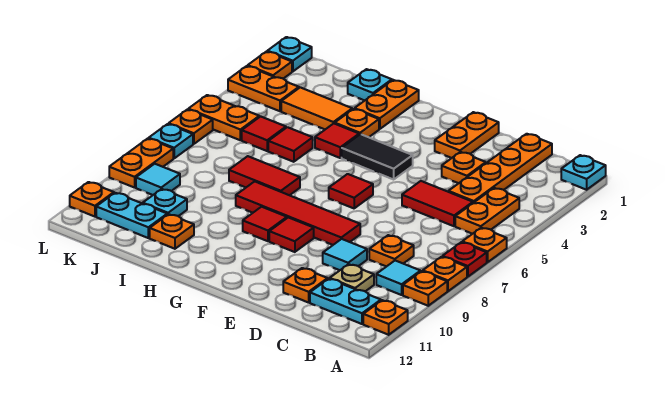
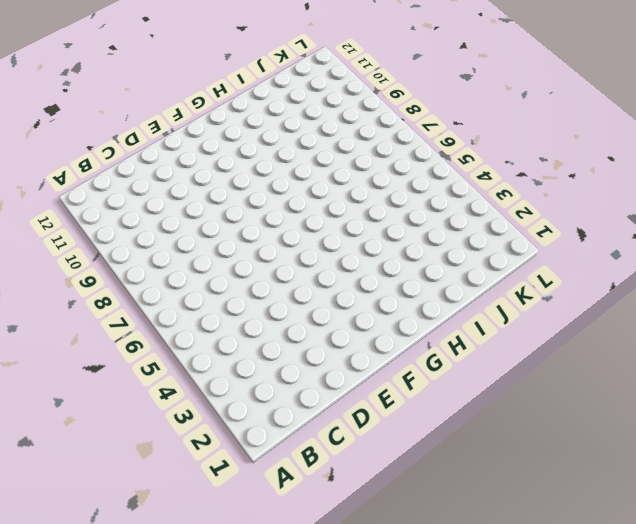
none -> cyan plate A1 level 1
none -> orange plate A6 level 1
none -> red plate A7 level 1
none -> orange plate A8 level 1

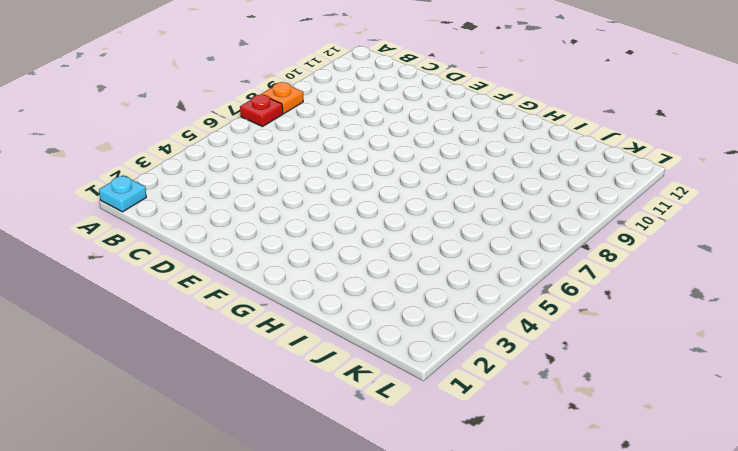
none -> orange plate A6 level 1
none -> orange plate A9 level 1
none -> orange plate A11 level 1
none -> orange plate B4:B5 level 1

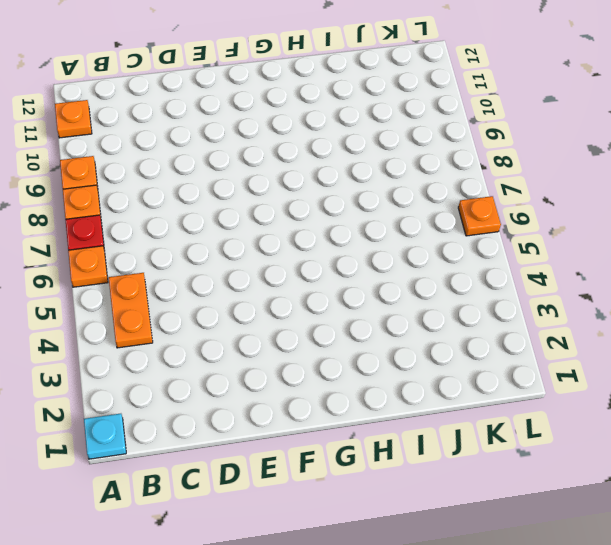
none -> cyan tile B9 level 1
none -> cyan plate B11:C11 level 1
none -> orange plate C1:C4 level 1
none -> red tile C5:D5 level 1

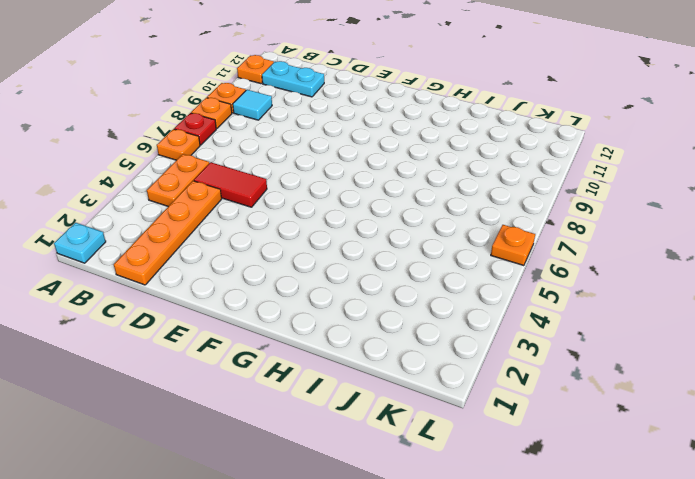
none -> orange plate C8 level 1
none -> tan plate C10 level 1
none -> orange plate D3 level 1
none -> cyan tile D9 level 1

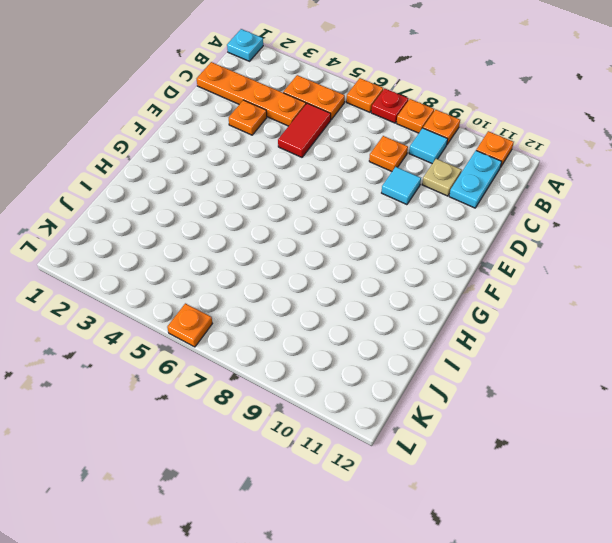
none -> orange plate D11 level 1
none -> orange plate E1:E2 level 1
none -> red tile E8:H8 level 1
none -> black tile F4:G4 level 1

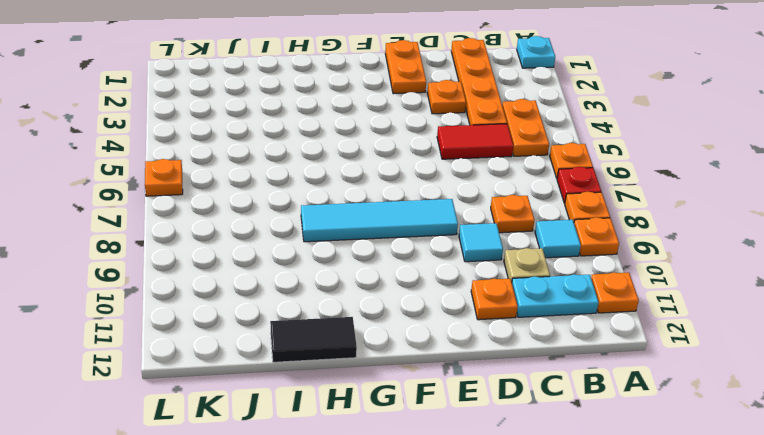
cyan tile E8:H8 level 1 -> red tile E8:H8 level 1
black tile H12:I12 level 1 -> black tile F4:G4 level 1
none -> red tile F6 level 1
none -> red tile F9 level 1
none -> red tile G9 level 1
none -> orange plate H1:H2 level 1

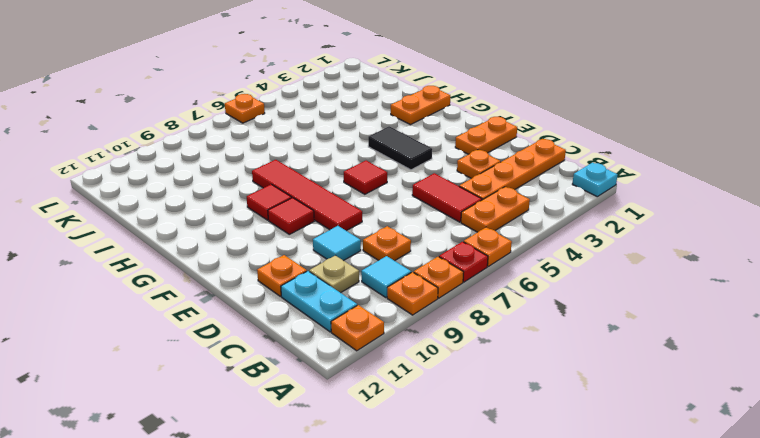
none -> orange plate H3 level 1
none -> red tile H4 level 1
none -> red tile H7:I7 level 1
none -> cyan plate I1 level 1

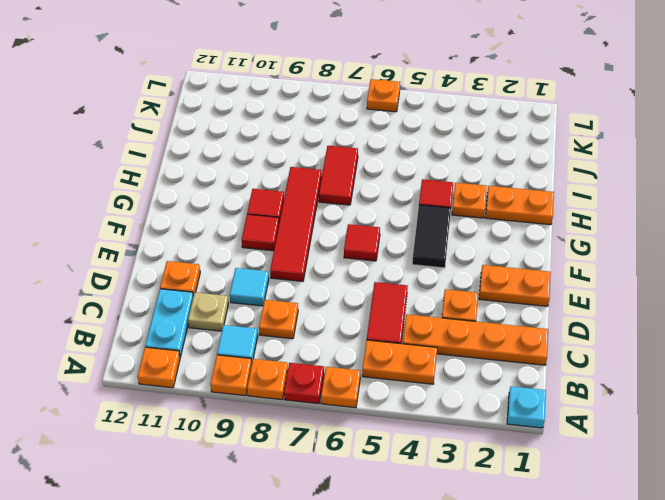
none -> cyan plate I1 level 1
none -> orange tile I3:J3 level 1
none -> red tile I5 level 1
none -> orange plate I11 level 1

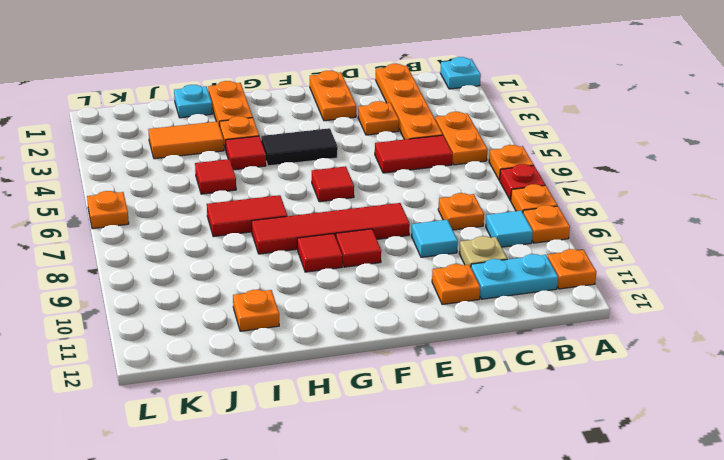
none -> red tile J5 level 1
none -> cyan plate J10 level 1
none -> cyan plate J11:K11 level 1
none -> orange plate K3:L3 level 1

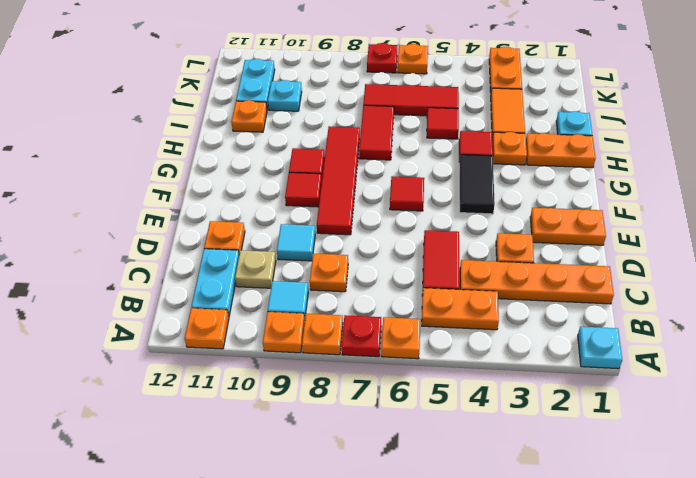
red tile J5:J7 level 1 -> red tile J5 level 1
red plate L7 level 1 -> cyan plate L7 level 1
none -> orange plate K5:L5 level 1
none -> cyan tile K9 level 1
none -> cyan plate L1 level 1
none -> orange plate L2 level 1

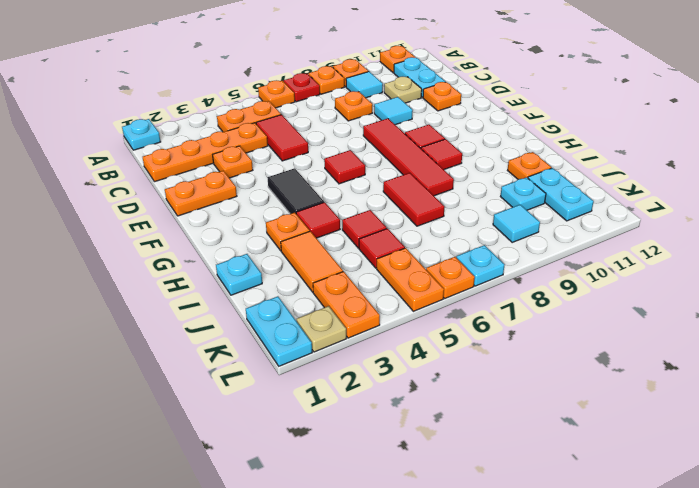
cyan plate K1:L1 level 1 -> cyan plate L1 level 1
tan plate L2 level 1 -> orange plate L2 level 1
none -> orange plate H1:H2 level 1
none -> orange plate L8:L9 level 1
none -> orange plate L11 level 1

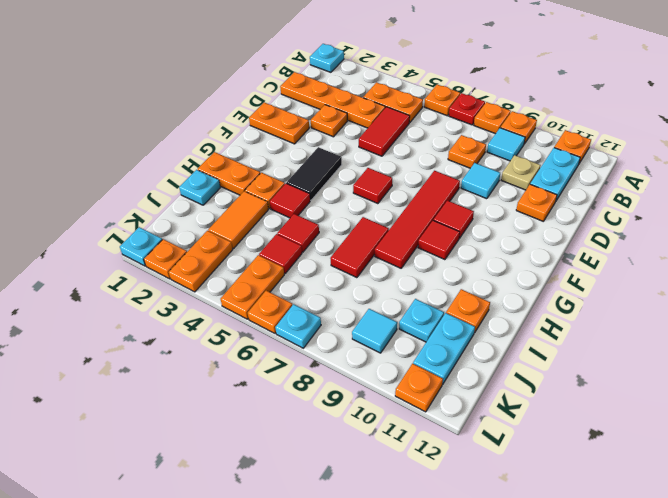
none -> orange plate L8:L9 level 1

